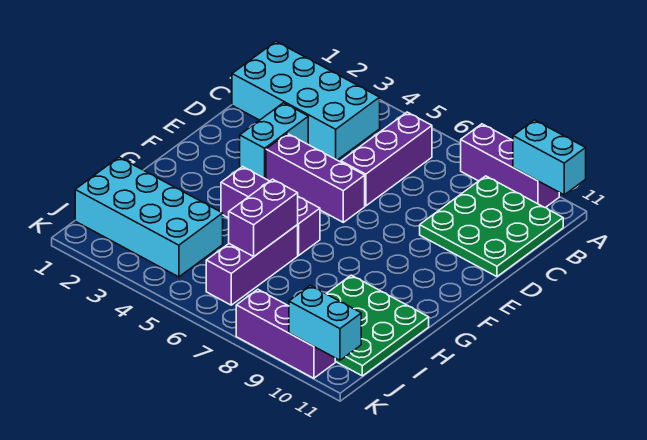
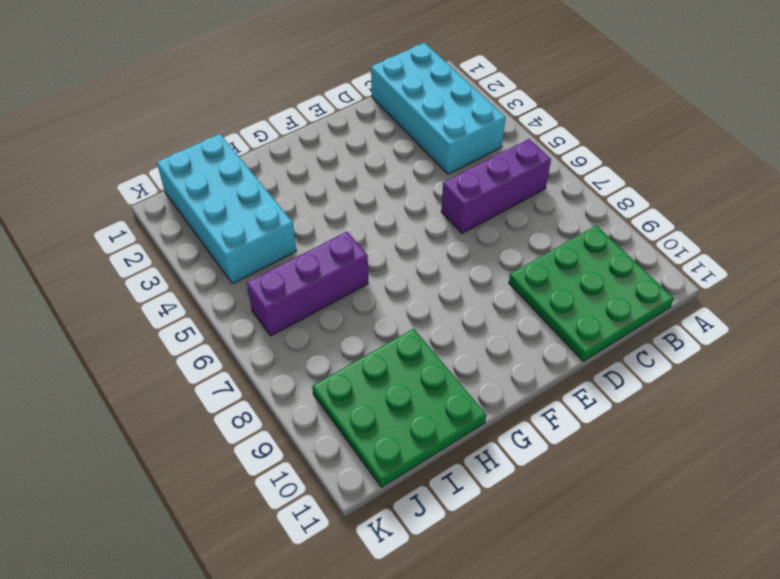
none -> purple brick A8:A10 level 1
none -> cyan brick D3:E3 level 1
none -> purple brick E4:E6 level 1

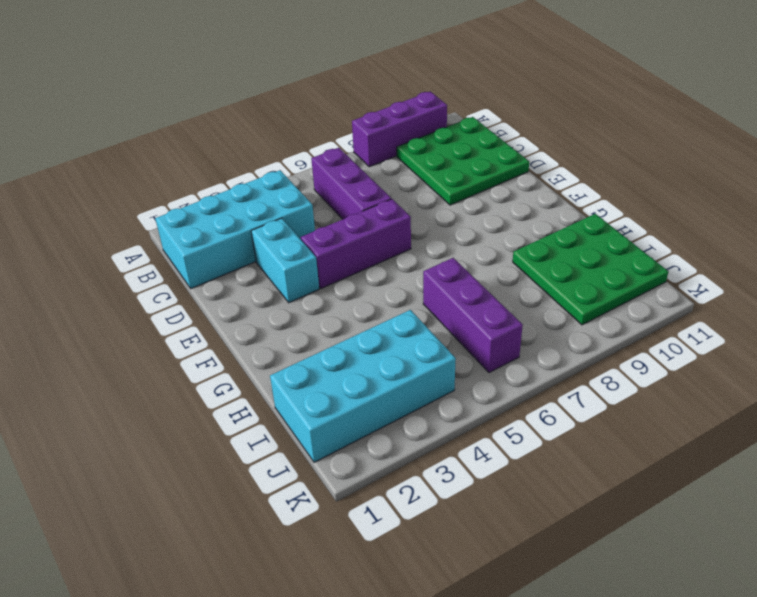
none -> purple brick G4:G6 level 1
none -> purple brick K8:K10 level 1
none -> cyan brick A10:A11 level 2

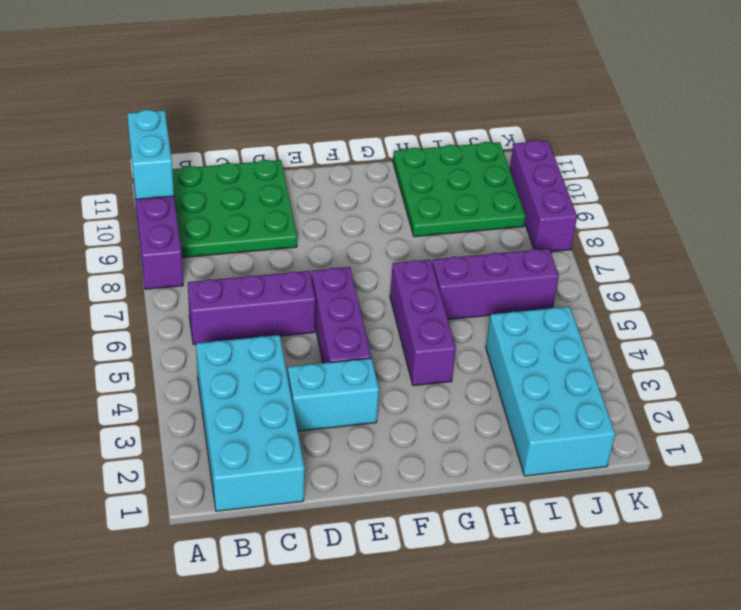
none -> purple brick H6:I6 level 2
none -> cyan brick K10:K11 level 2

